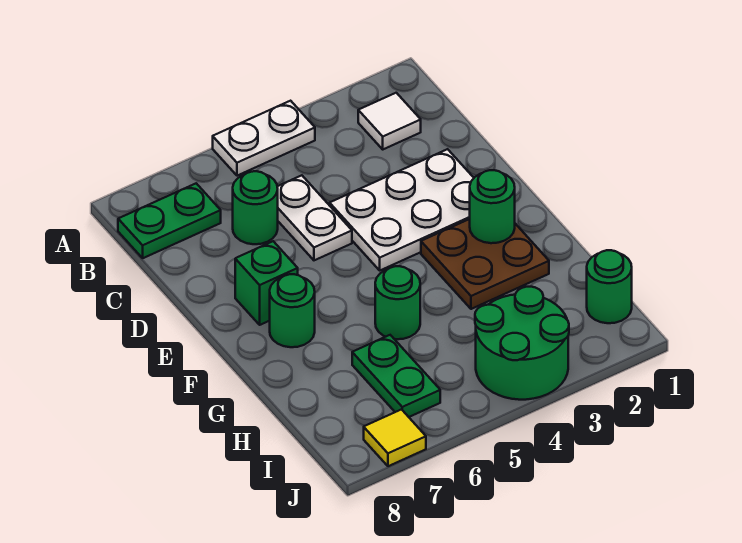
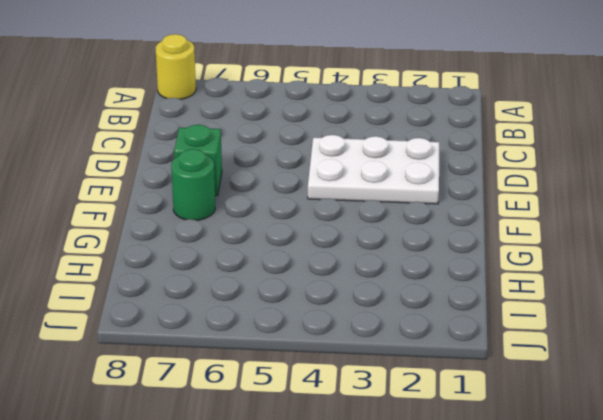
yellow round brick A8 level 1 -> none
none -> white plate A4:A5 level 1
none -> white tile B2 level 1
none -> green plate B7:B8 level 1

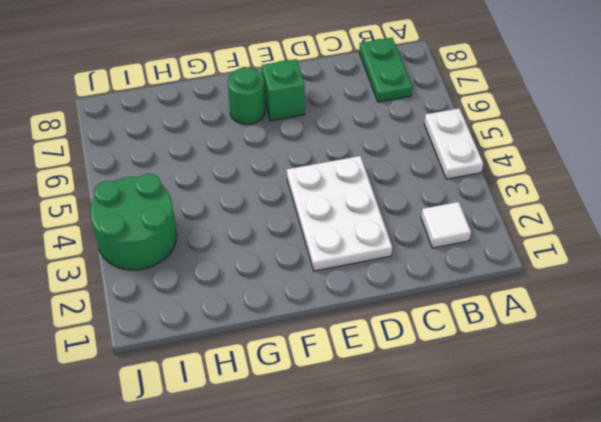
none -> white plate C5:D5 level 1
none -> green round brick C6 level 1
none -> brown plate F2:G3 level 1

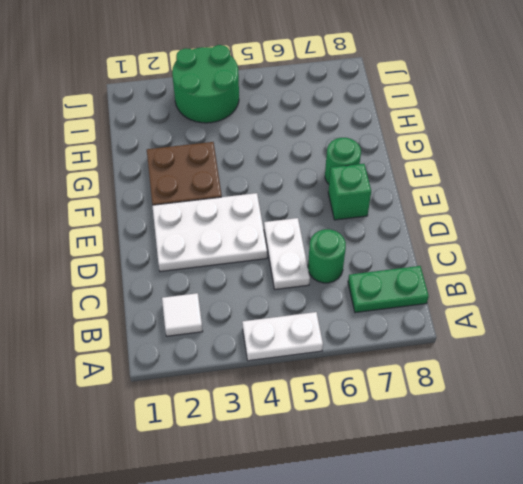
none -> green round brick G5 level 1
none -> green plate H6:I6 level 1
none -> green round brick I1 level 1

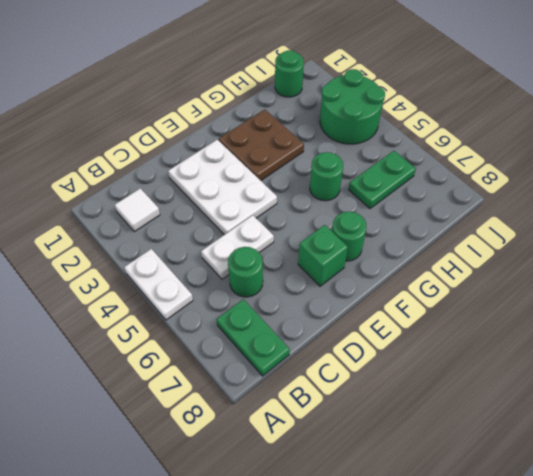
none -> yellow tile J7 level 1
none -> green round brick F2 level 2

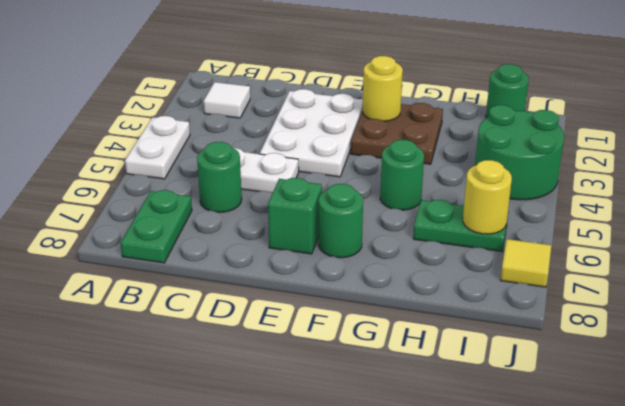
yellow round brick F2 level 2 -> green round brick F2 level 2
yellow round brick I6 level 2 -> none

